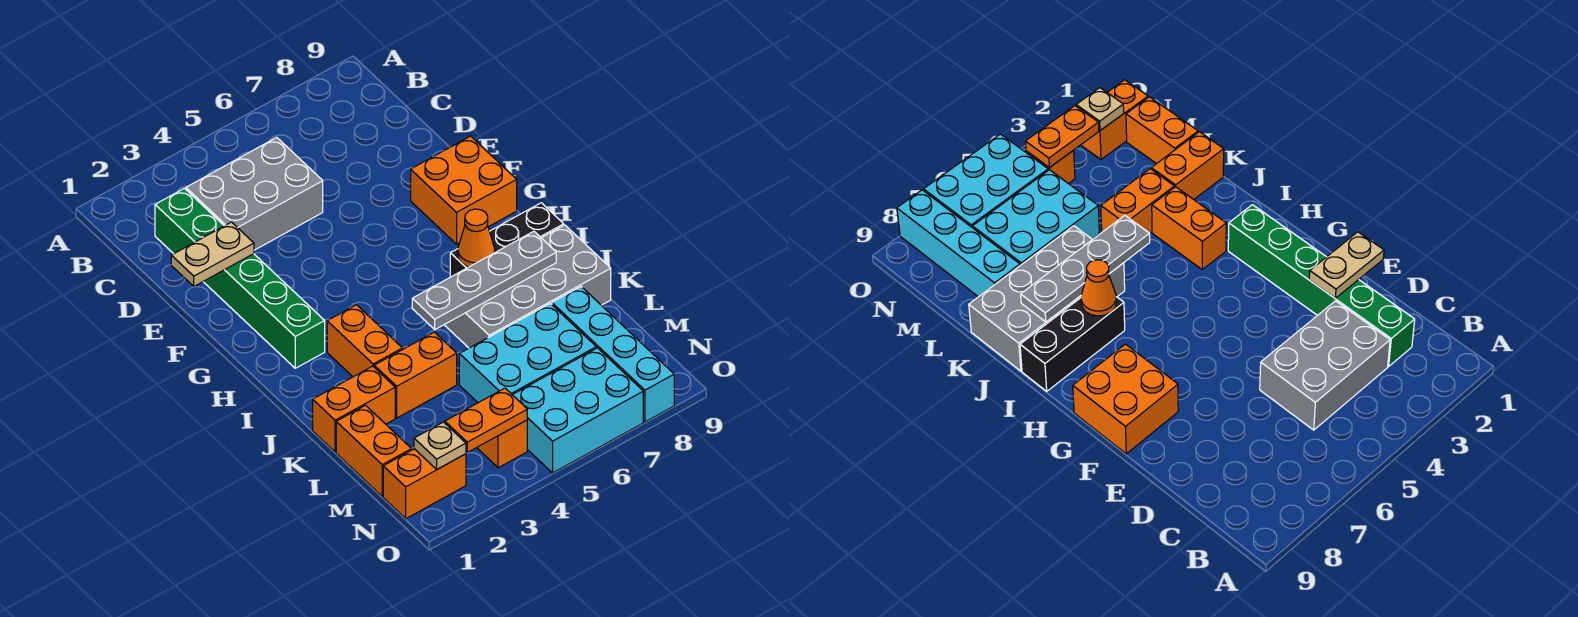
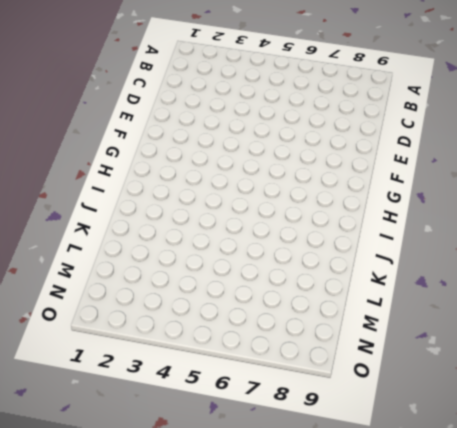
none -> green brick C2:H2 level 1
none -> grey brick C3:D5 level 1
none -> orange brick F8:G9 level 1

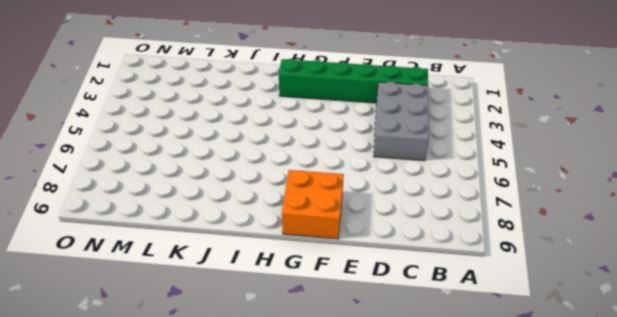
none -> orange brick I3:J3 level 1
none -> black brick I7:I9 level 1
none -> grey brick J6:K9 level 1

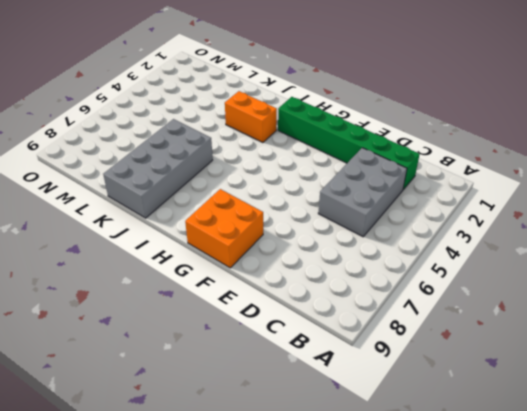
none -> black brick I7:I9 level 1
none -> orange brick K1:K2 level 1
none -> orange brick K3:K4 level 1

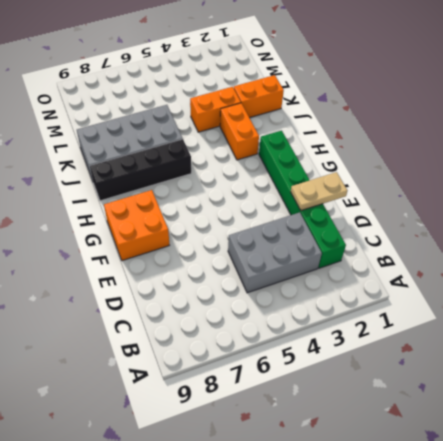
black brick I6:I9 level 1 -> black brick I7:I9 level 1
none -> orange brick L1:M1 level 1
none -> cyan brick L5:M7 level 1
none -> cyan brick L8:O8 level 1

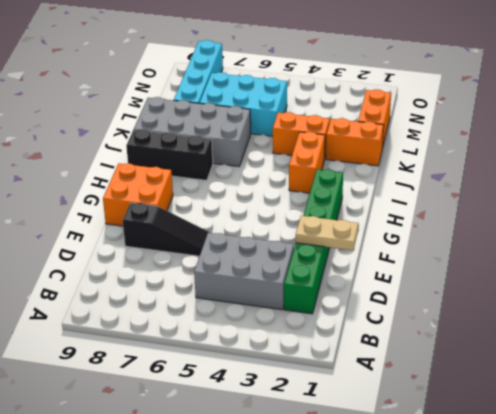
black slope E6:E8 level 1 top 8 -> none
none -> orange brick N1:N2 level 1
none -> orange brick N4 level 1
none -> cyan brick N5:O7 level 1

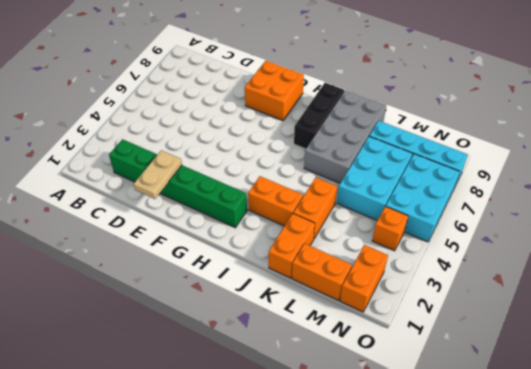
none -> grey brick C3:D5 level 1
none -> orange cone I7 level 2
none -> grey plate J5:J8 level 2

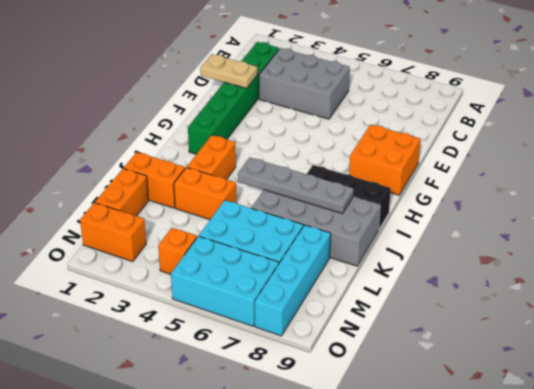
none -> orange cone I7 level 2
none -> tan plate N2 level 2
none -> orange plate N3:N4 level 2

